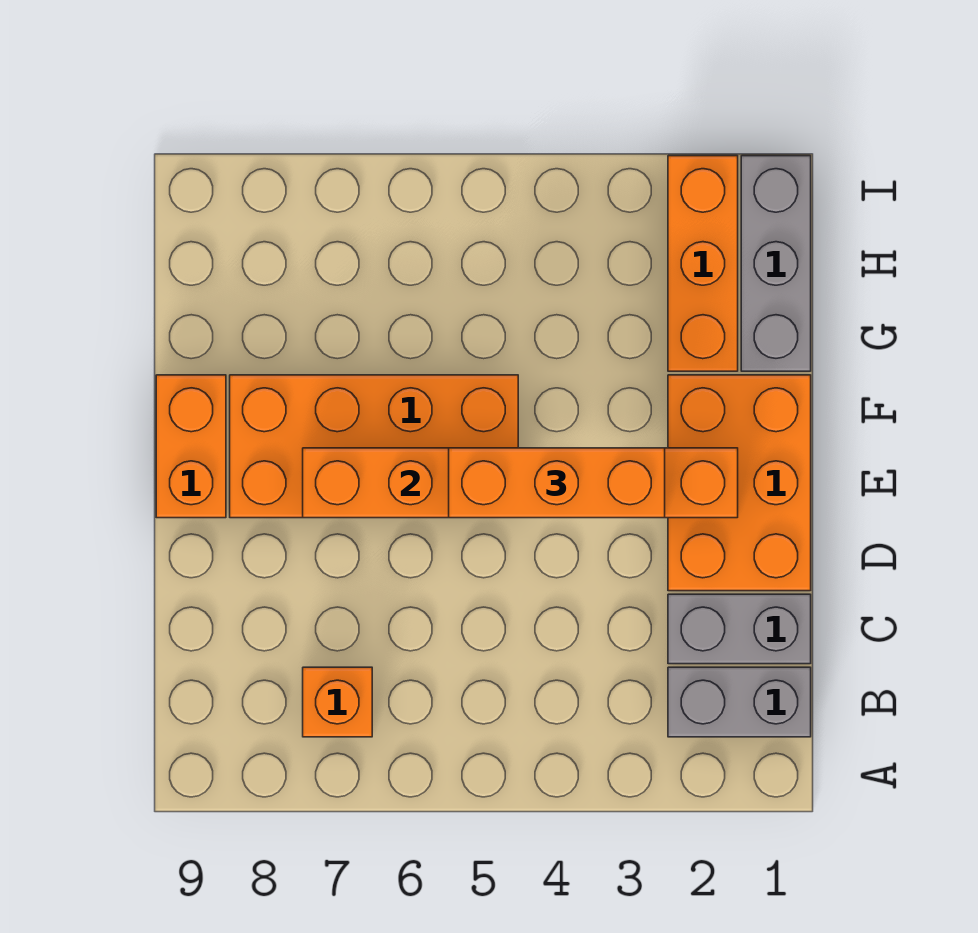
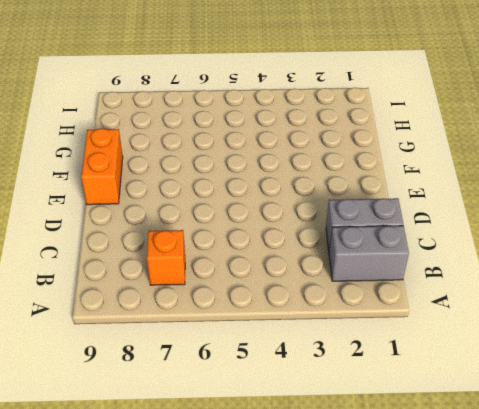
none -> orange brick D1:F2 level 1
none -> orange brick E5:F8 level 1

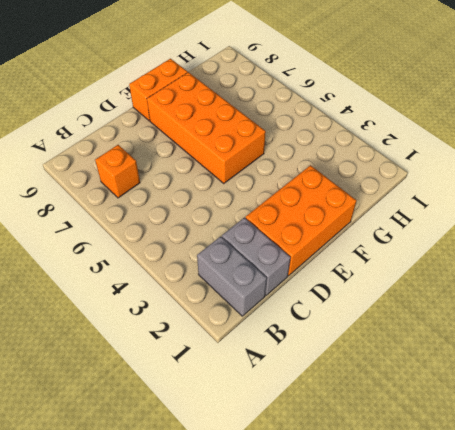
none -> grey brick G1:I1 level 1
none -> orange brick G2:I2 level 1

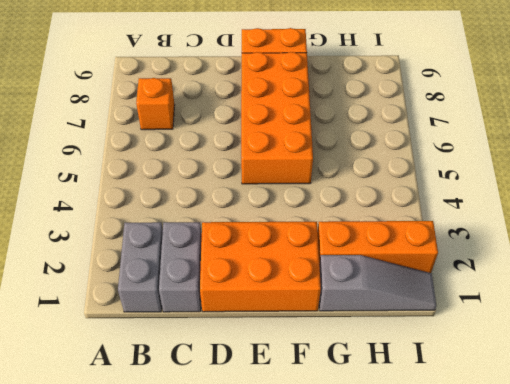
grey slope G1:I1 level 1 top G -> grey brick G1:I1 level 1
none -> orange brick E2:E7 level 2
none -> orange brick E3:E5 level 3

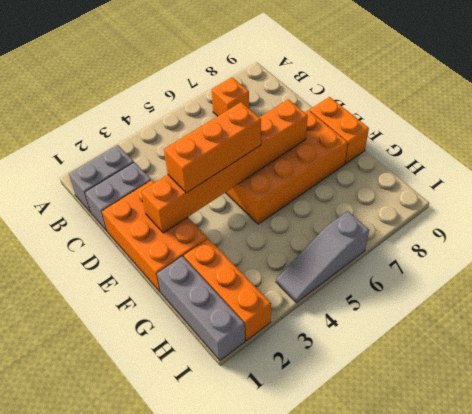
grey slope I4:I6 level 1 top 6 -> none

